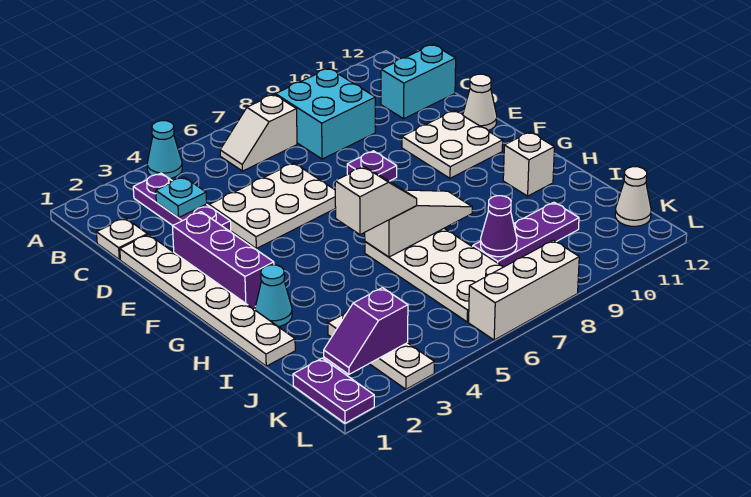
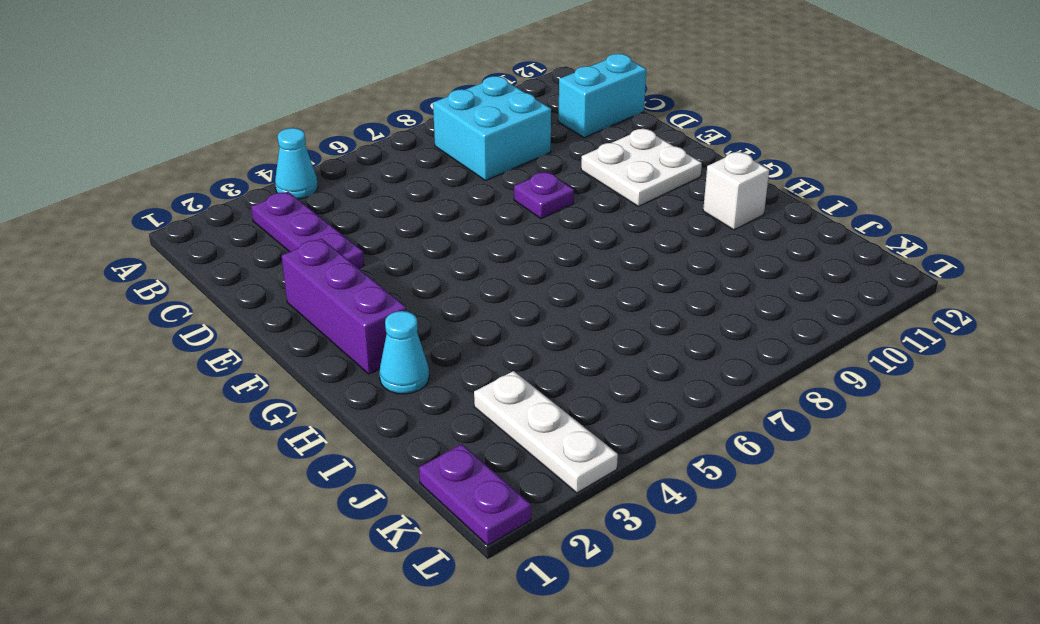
none -> white slope B6:B7 level 1 top 7
none -> white plate C1 level 1
none -> white plate D1:I1 level 1

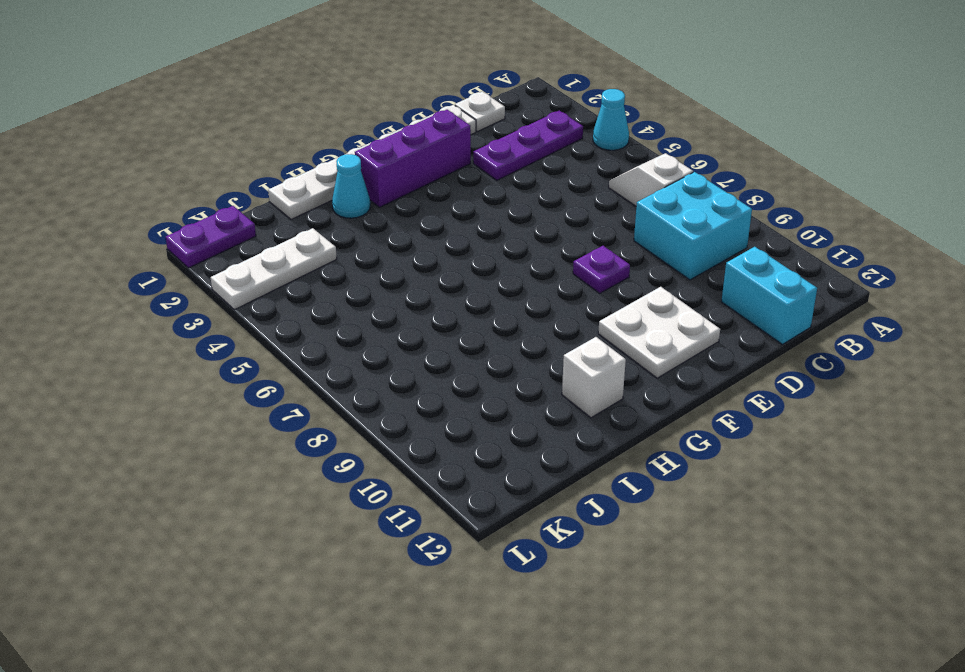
none -> white plate D4:E6 level 1
none -> white cone E12 level 1
none -> white plate H6:K7 level 1

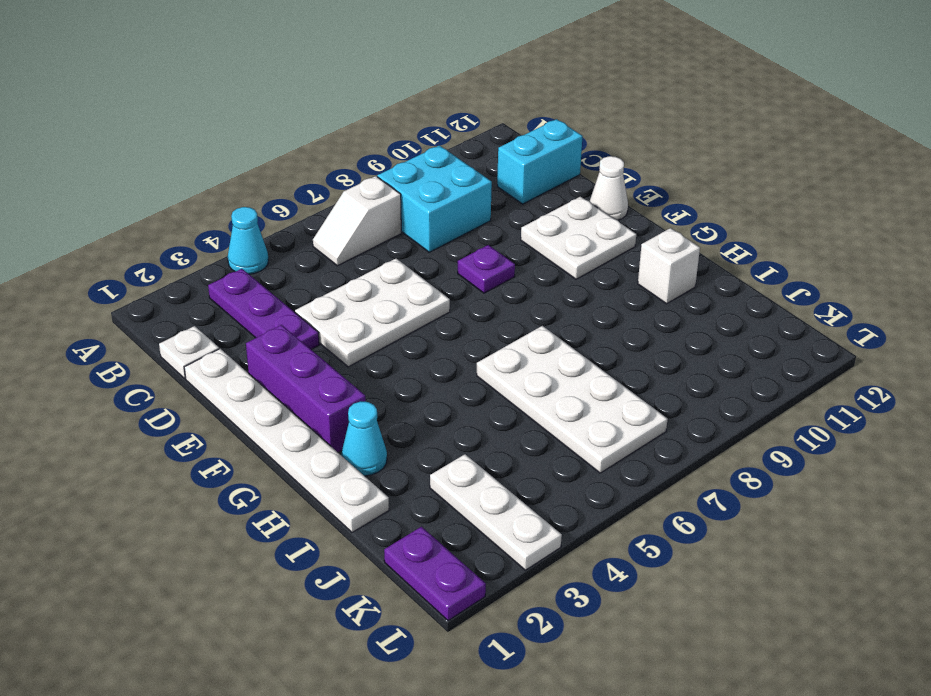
none -> purple plate J8:J10 level 1
none -> white cone K12 level 1
none -> white brick L6:L8 level 1

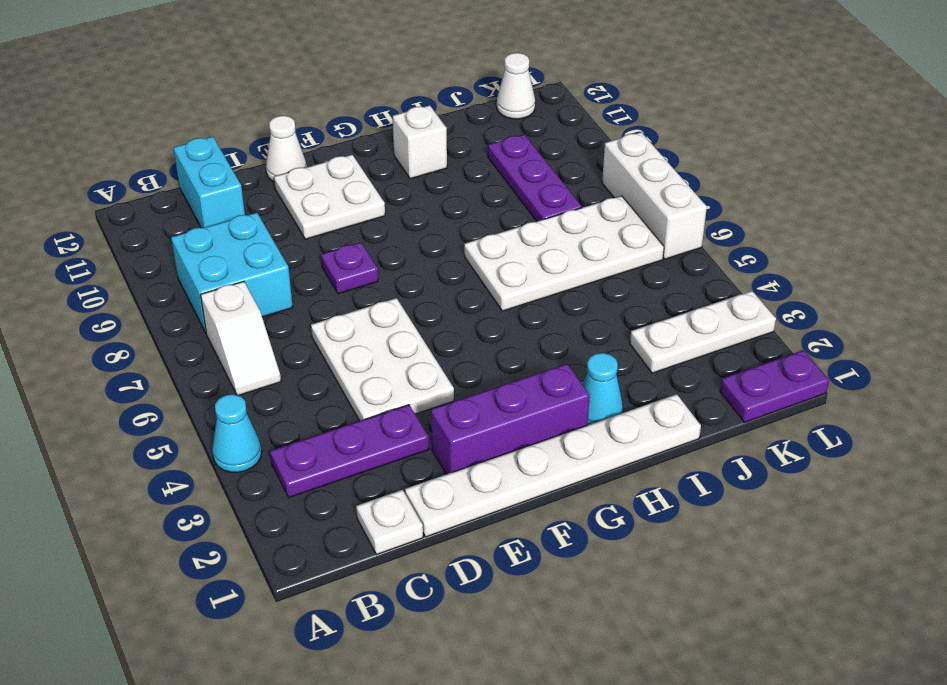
none -> cyan plate C3 level 2
none -> white slope H6:H8 level 2 top 6
none -> purple cone J8 level 2

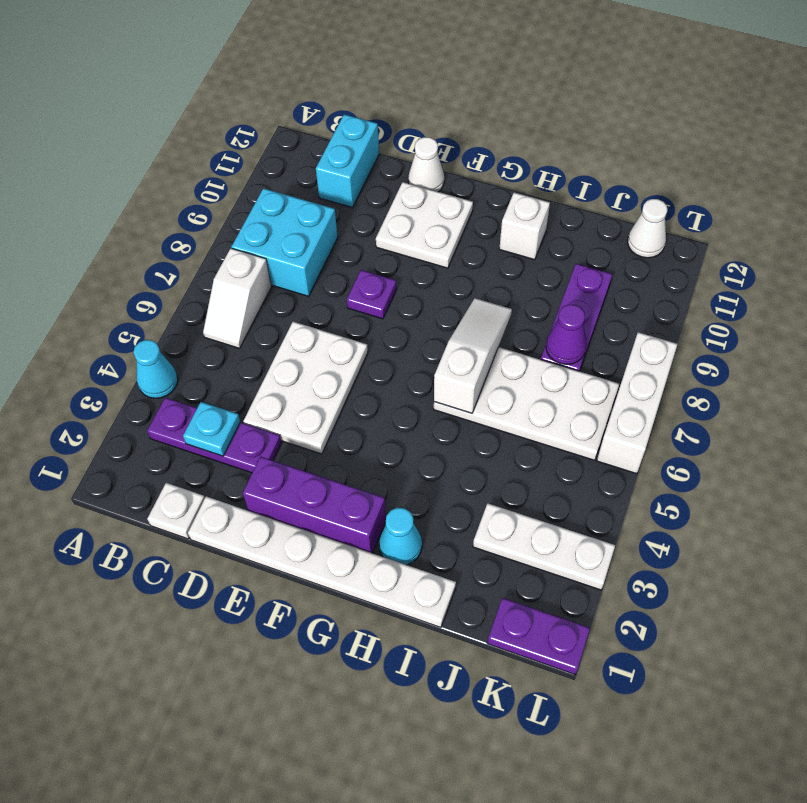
none -> purple slope K2:K3 level 2 top 3
none -> white slope H5:H6 level 3 top 5

